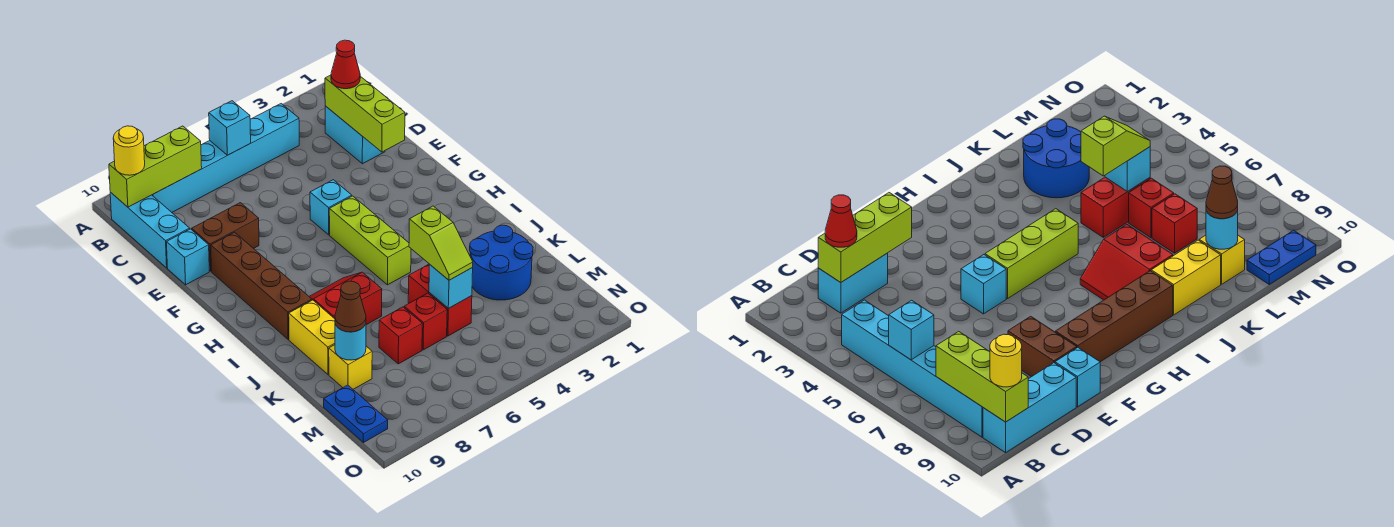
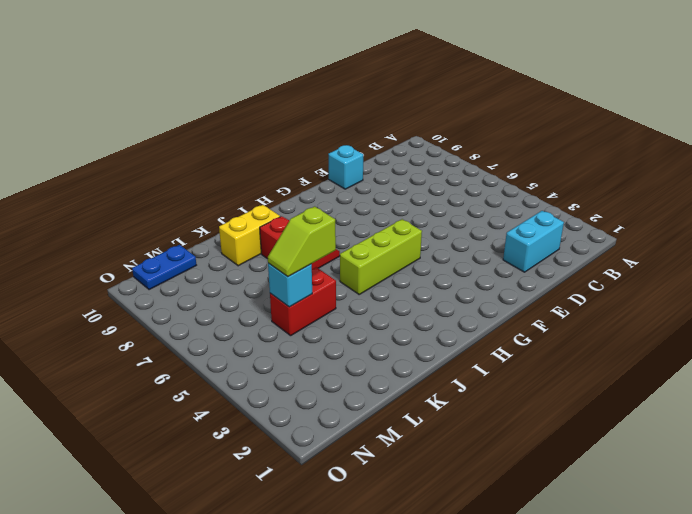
none -> cyan brick B4:B9 level 1
none -> cyan brick B10:D10 level 1
none -> brown brick E8:E9 level 1

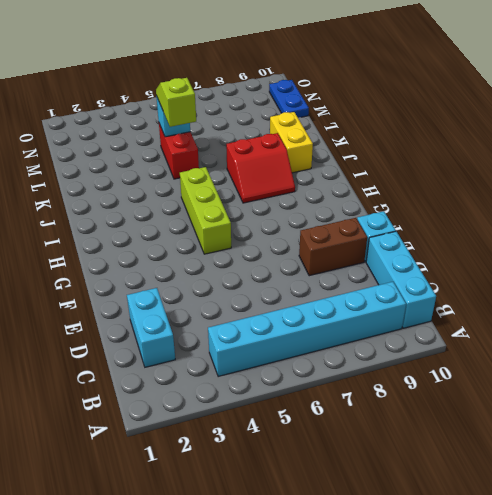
none -> cyan brick F5 level 1
none -> brown brick F9:I9 level 1
none -> blue round brick K2:L3 level 1

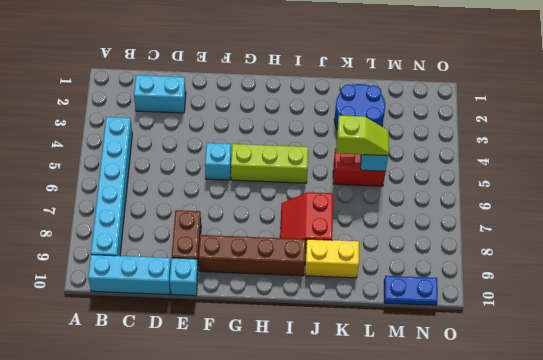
none -> red brick L6 level 1
none -> red brick L7 level 1
none -> yellow brick L9 level 1

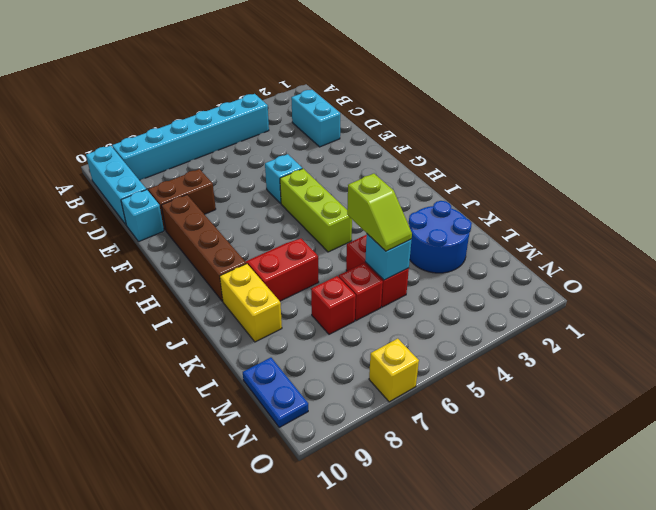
yellow brick O7 level 1 -> yellow brick L9 level 1
none -> cyan brick B6 level 2
none -> lime brick B8:B10 level 2
none -> lime brick C2:E2 level 2

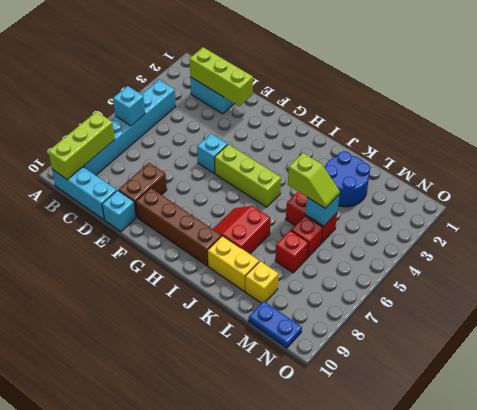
none -> cyan round brick L9 level 2
none -> yellow round brick B10 level 3
none -> red cone C2 level 3

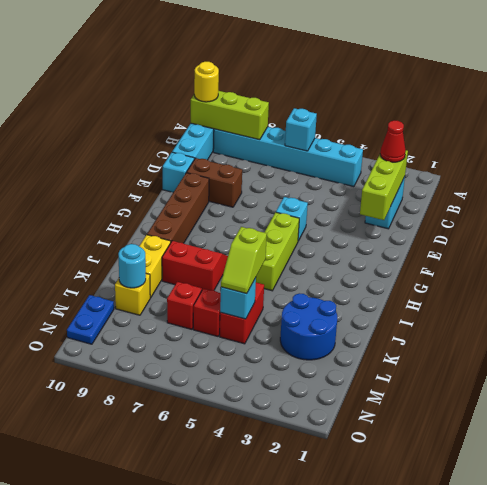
none -> brown cone L9 level 3

